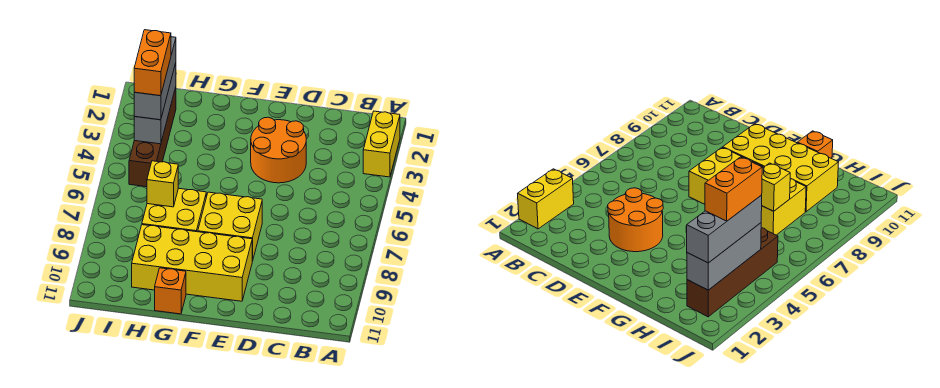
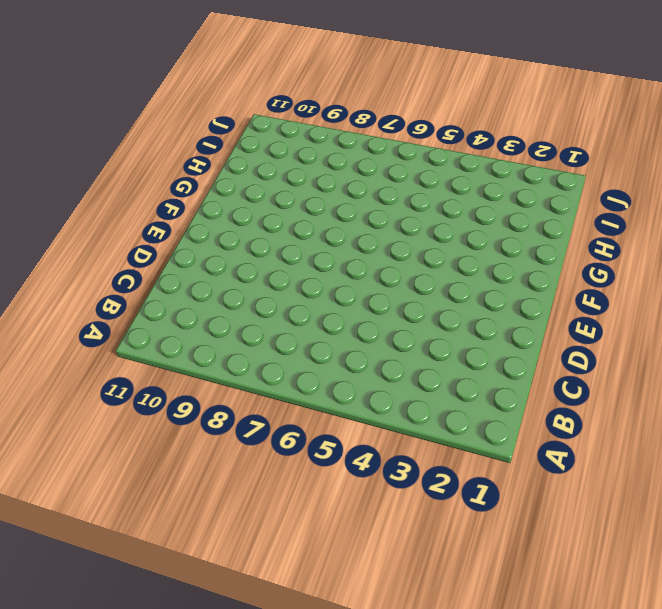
none -> yellow brick A2:A3 level 1
none -> orange round brick D3:E4 level 1

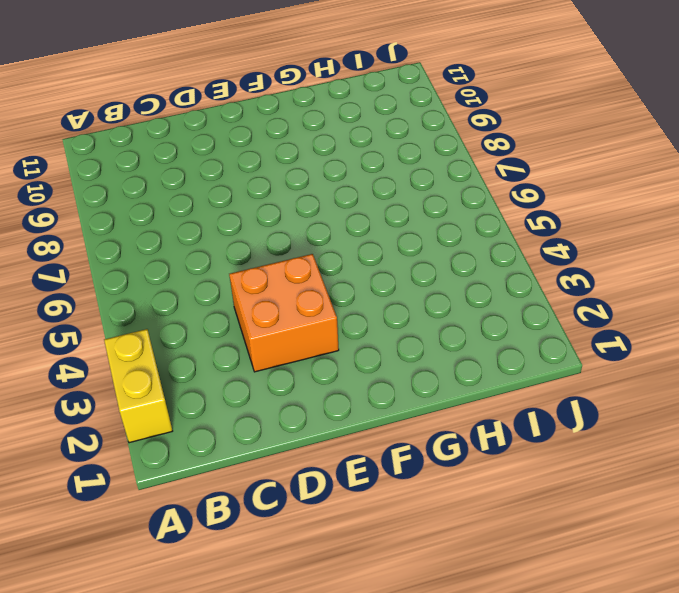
orange brick D3:E4 level 1 -> orange round brick D3:E4 level 1
none -> yellow brick E7:F8 level 1
none -> yellow brick E9:H10 level 1

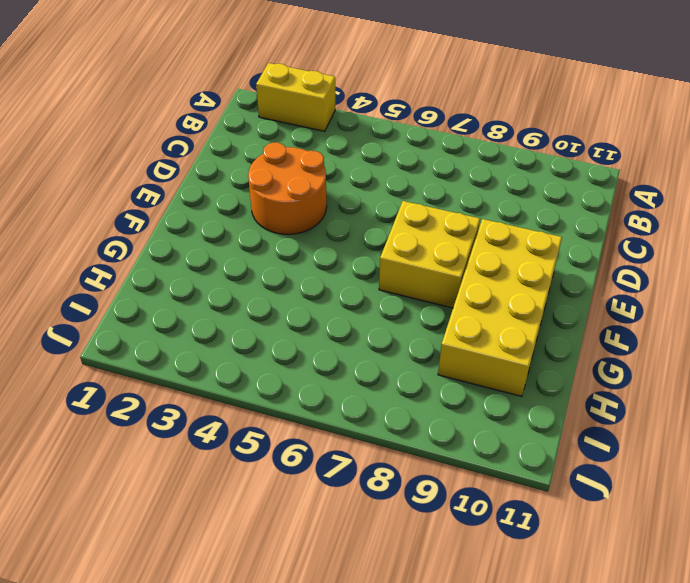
none -> yellow brick G7:H8 level 1
none -> orange brick G11 level 1

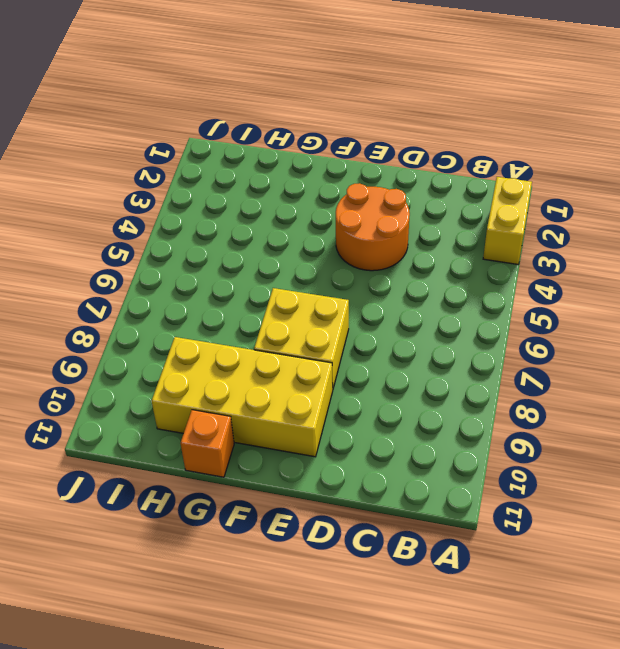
none -> yellow brick G7:H8 level 1
none -> brown brick I2:I5 level 1

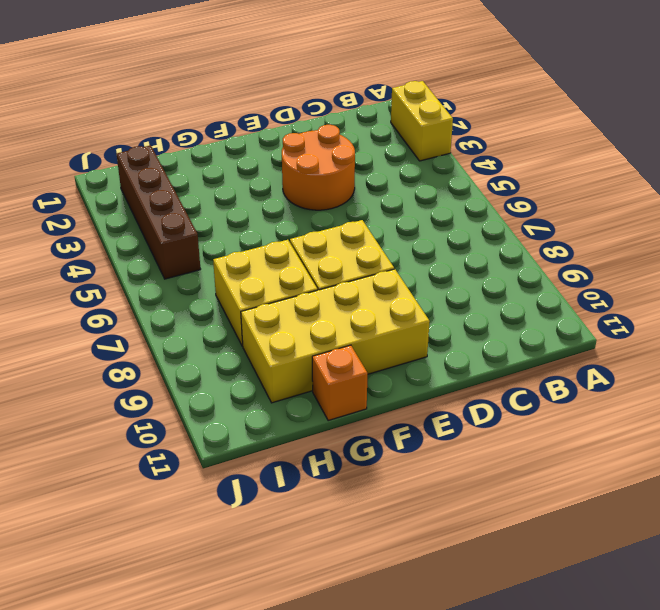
none -> yellow brick H7 level 2
none -> grey brick I2:I4 level 2

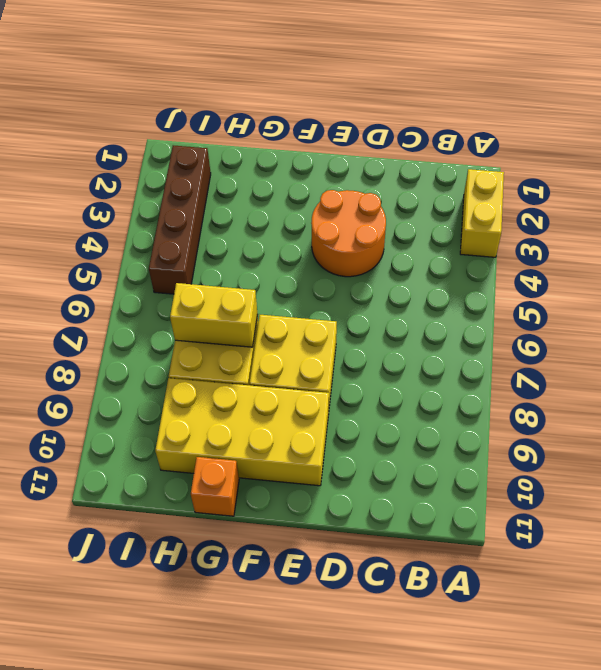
yellow brick G7:H7 level 2 -> yellow brick H7 level 2
none -> grey brick I2:I4 level 2
none -> grey brick I2:I4 level 3

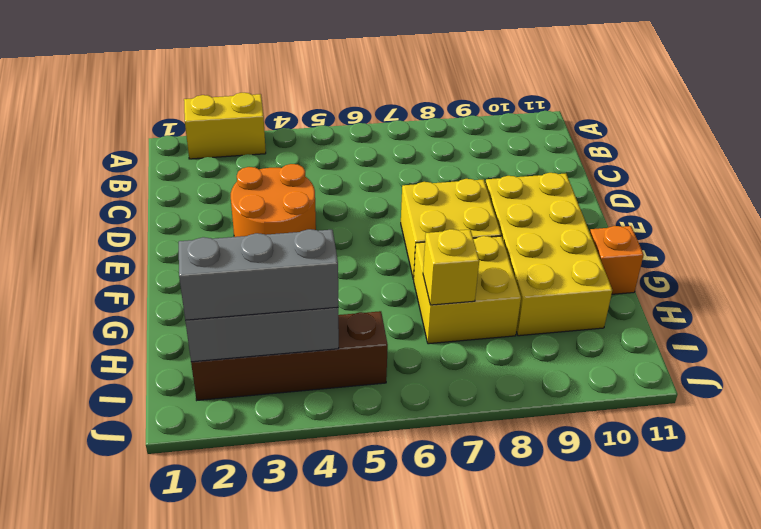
none -> orange brick I3:I4 level 4

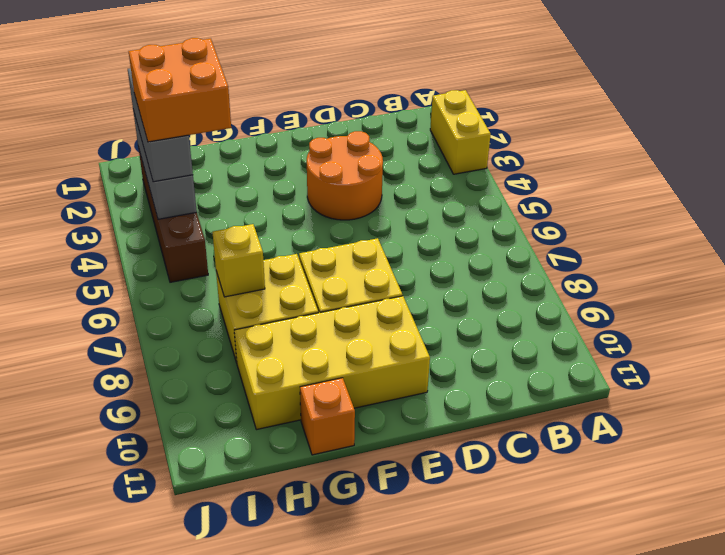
orange brick H3:I4 level 4 -> orange brick I3:I4 level 4

